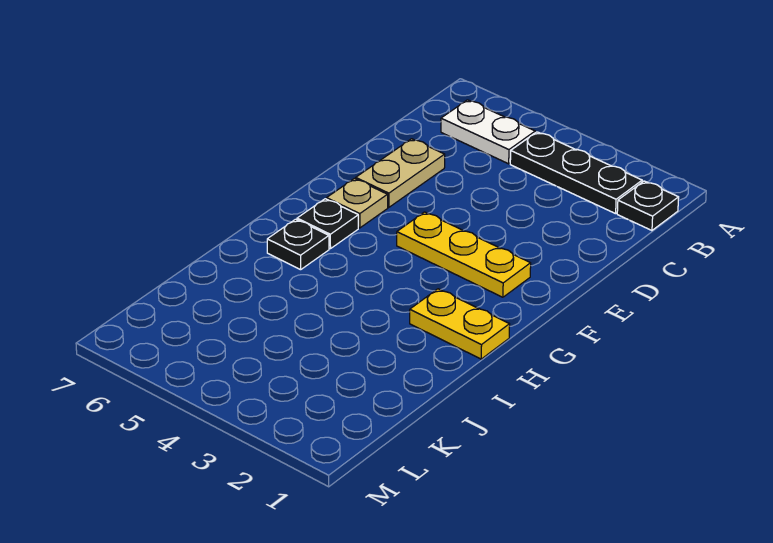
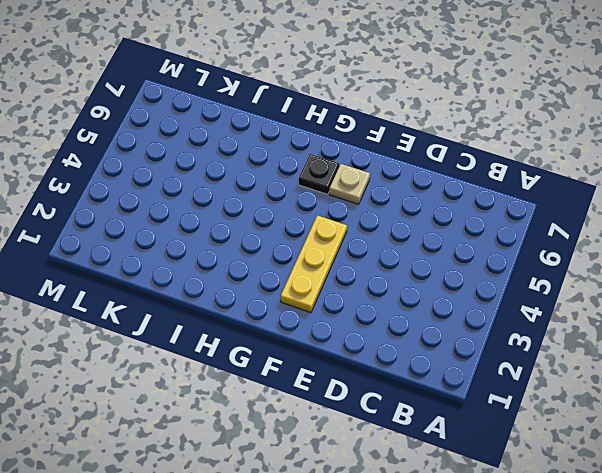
none -> black plate B1 level 1
none -> black plate B2:B4 level 1

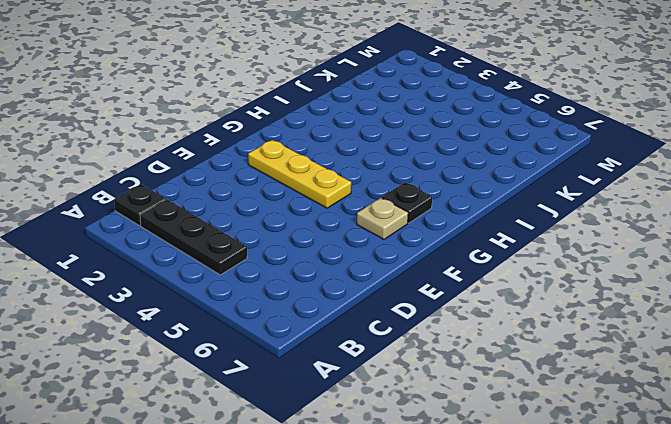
none -> white plate B5:B6 level 1
none -> tan plate D6:E6 level 1

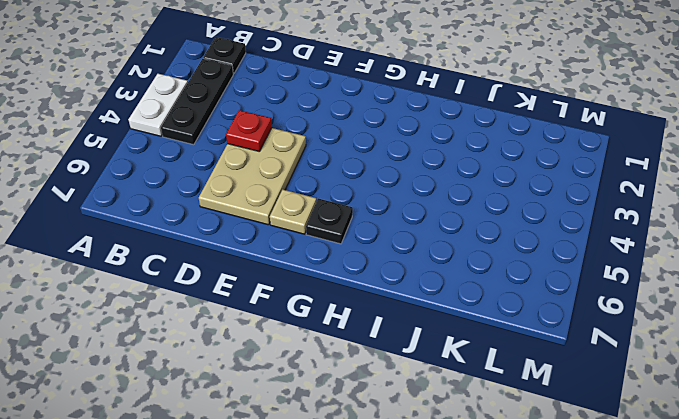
white plate A3:A4 level 1 -> white plate B5:B6 level 1
tan plate D4:E6 level 1 -> tan plate D6:E6 level 1
red plate D4 level 2 -> none
none -> yellow plate F2:F4 level 1
none -> yellow plate H1:H2 level 1

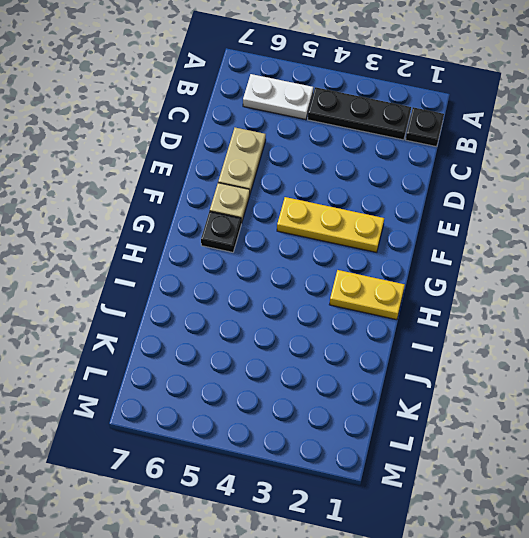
none -> black plate H6 level 1

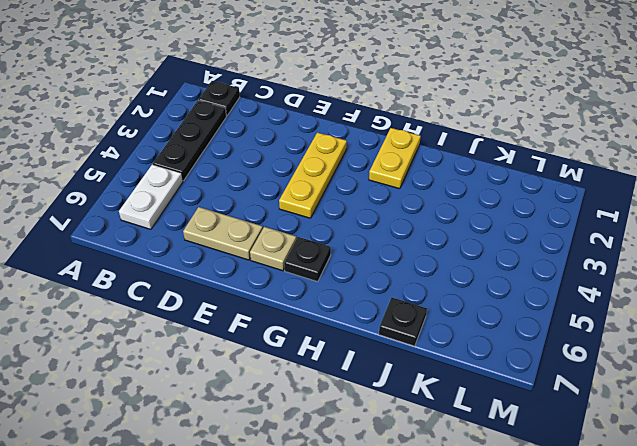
black plate J7 level 1 -> black plate H6 level 1

